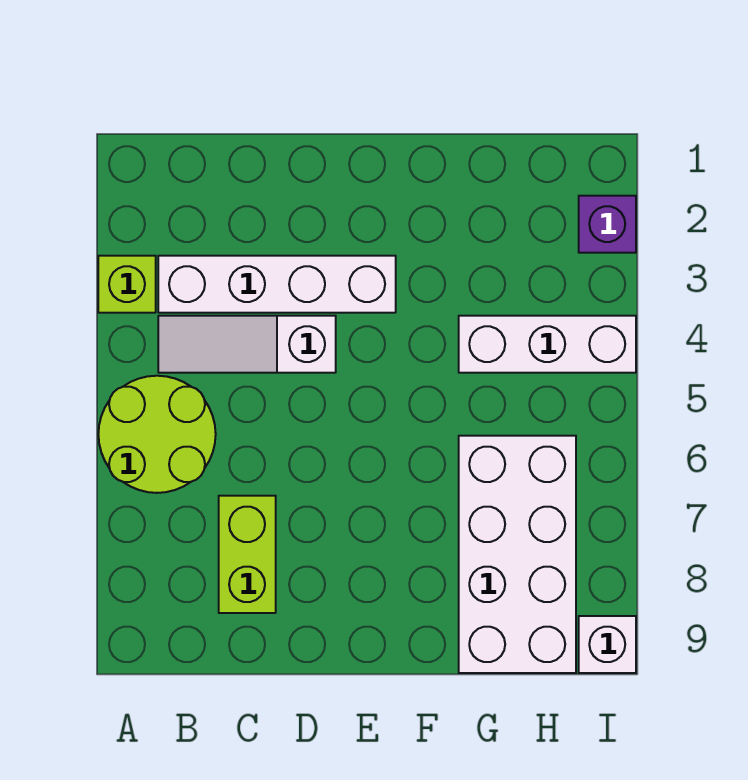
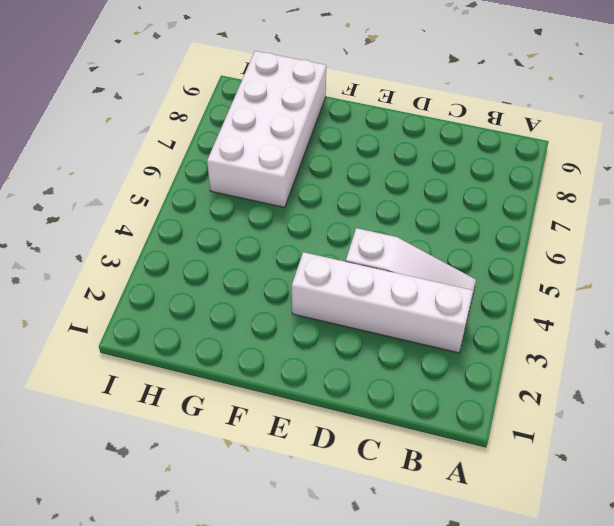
none -> lime brick A3 level 1
none -> lime round brick A5:B6 level 1

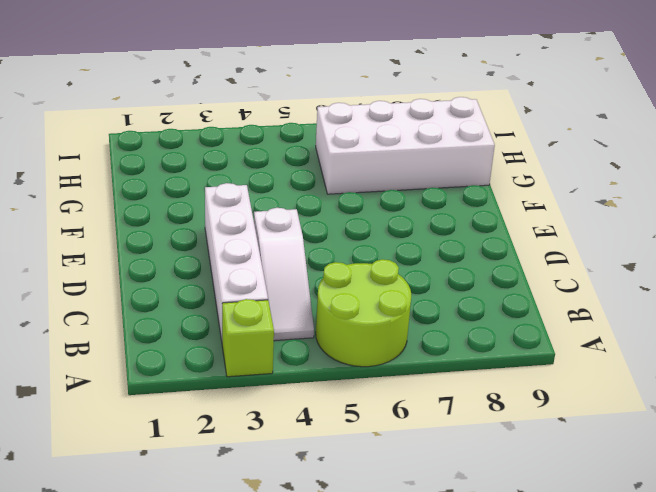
none -> lime brick C7:C8 level 1
none -> white brick G4:I4 level 1

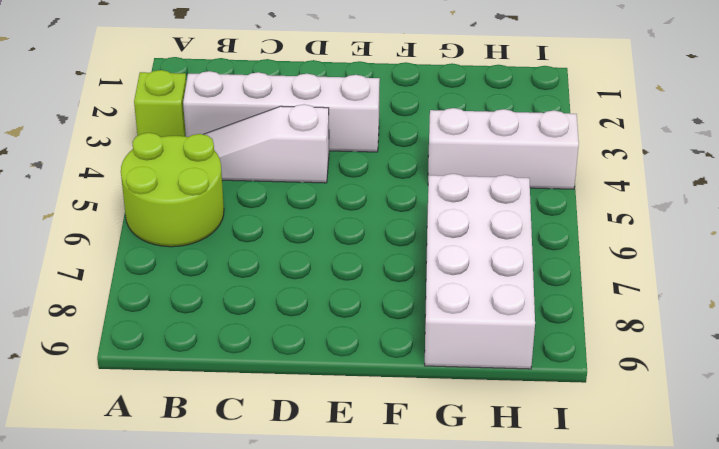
none -> lime brick C7:C8 level 1
none -> purple brick I2 level 1

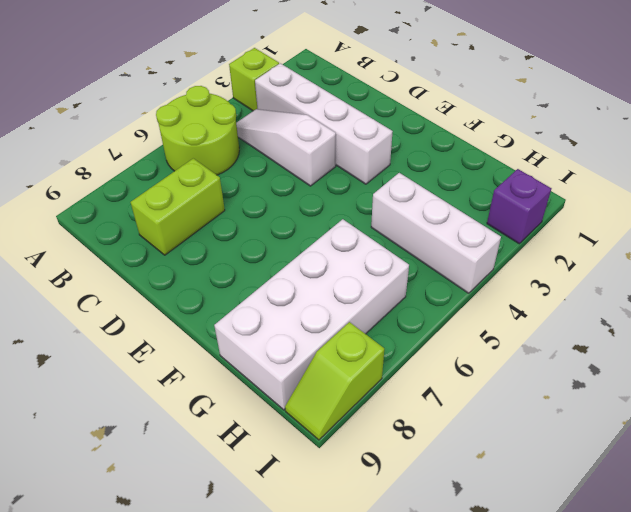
lime slope I8:I9 level 1 top 8 -> white brick I9 level 1

